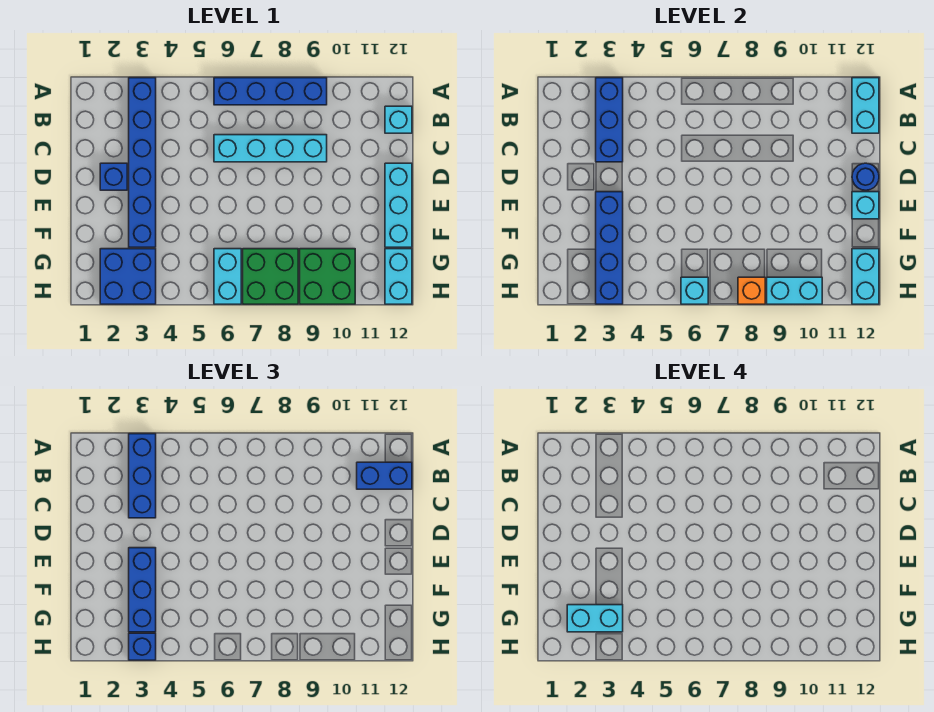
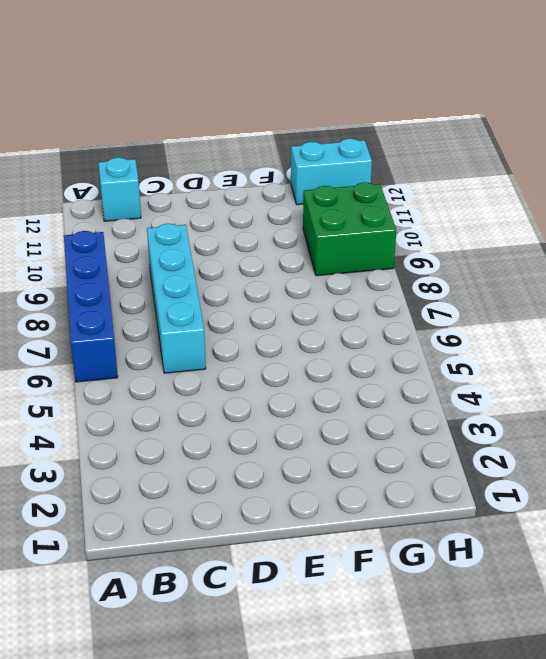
none -> blue brick A3:F3 level 1
none -> blue brick D2 level 1
none -> cyan brick D12:F12 level 1

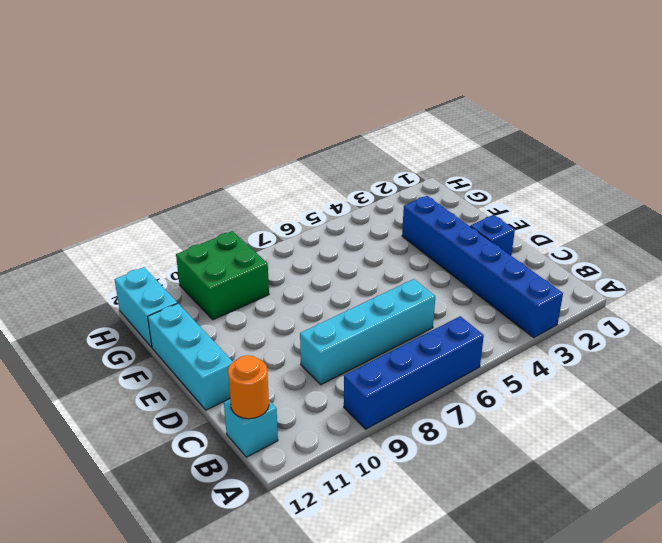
orange round brick B12 level 2 -> cyan brick A12:B12 level 2
none -> blue brick G2:H3 level 1
none -> cyan brick G6:H6 level 1
none -> green brick G7:H8 level 1

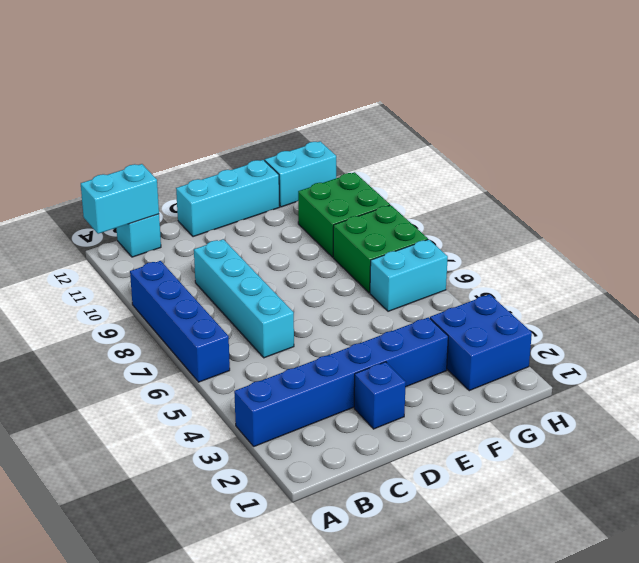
none -> blue brick A3:C3 level 2
none -> blue round brick D12 level 2
none -> blue brick E3:H3 level 2

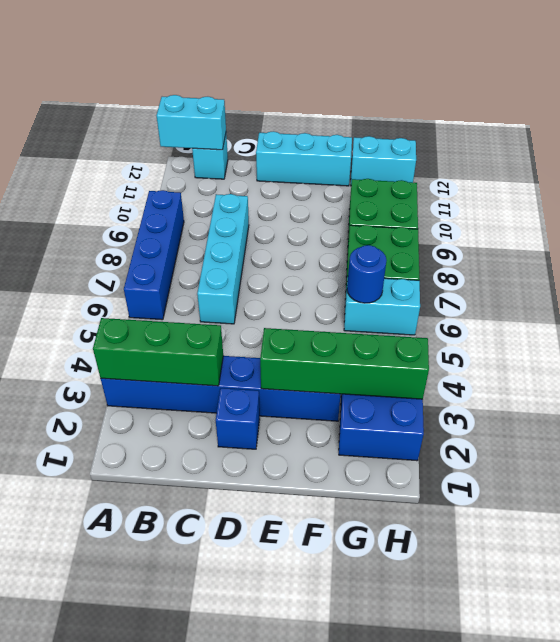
green brick A3:C3 level 2 -> blue brick A3:C3 level 2
green brick E3:H3 level 2 -> blue brick E3:H3 level 2
blue round brick G6 level 2 -> blue round brick D12 level 2
none -> cyan brick E12 level 2
none -> cyan brick G12:H12 level 2
none -> cyan brick H6 level 2

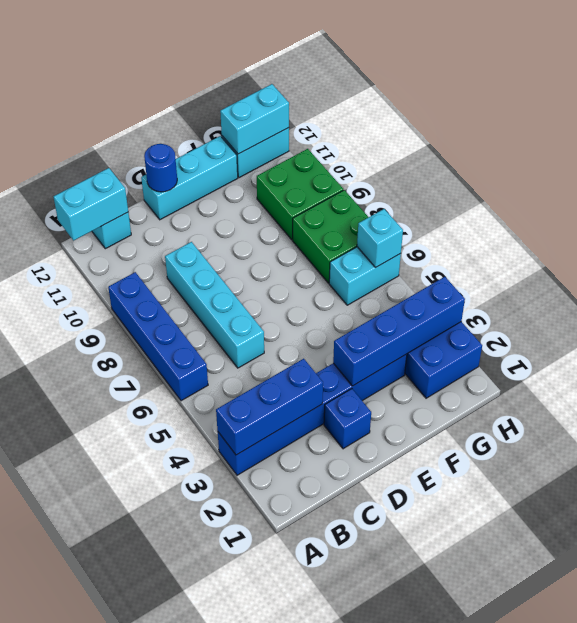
none -> cyan brick E12 level 2
none -> orange brick H8 level 2
none -> cyan brick H9:H10 level 2

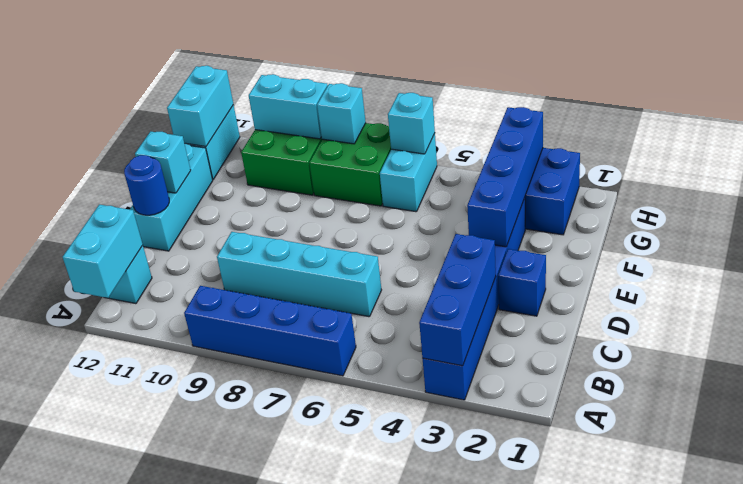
cyan brick H8 level 2 -> orange brick H8 level 2
none -> blue brick A3:C3 level 3
none -> blue brick B11:B12 level 3
none -> blue brick E3:G3 level 3

